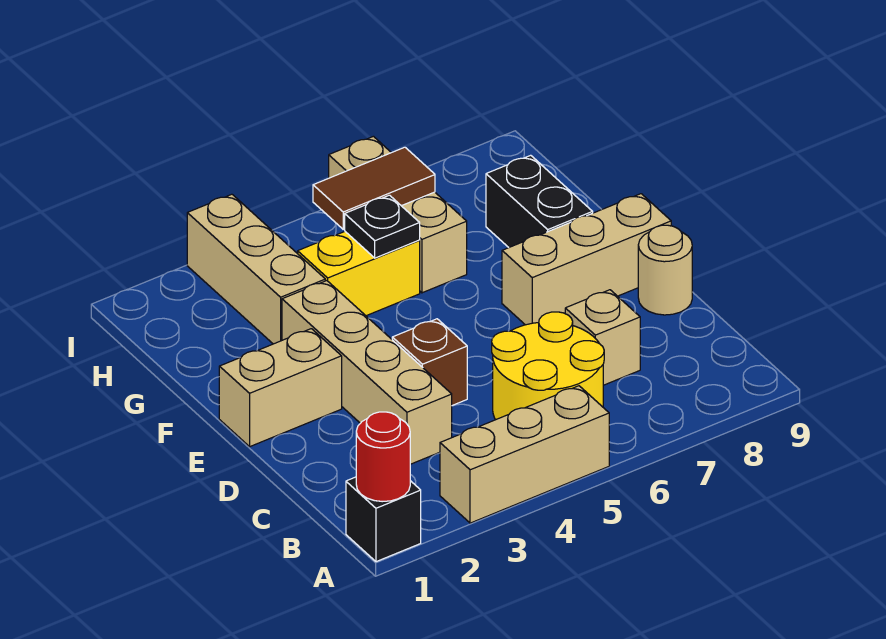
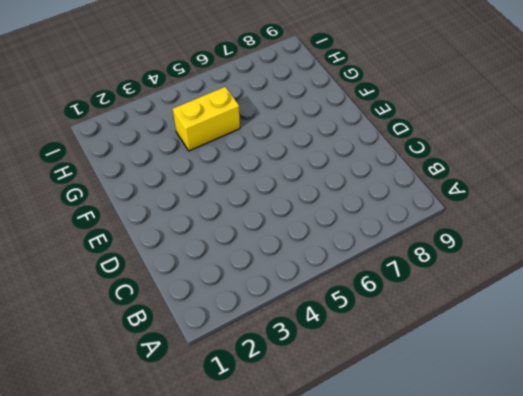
none -> black brick A1 level 1
none -> tan brick A3:A5 level 1
none -> yellow round brick B5:C6 level 1

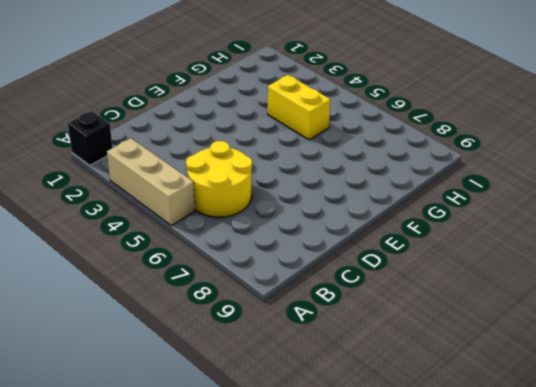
none -> tan brick C3:F3 level 1
none -> tan brick C7 level 1
none -> brown brick D4 level 1

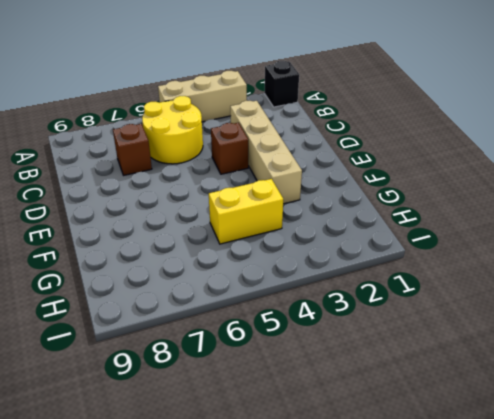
brown brick C7 level 1 -> tan brick C7 level 1
none -> tan round brick D9 level 1
none -> tan brick E1:E2 level 1
none -> tan brick E7:E9 level 1

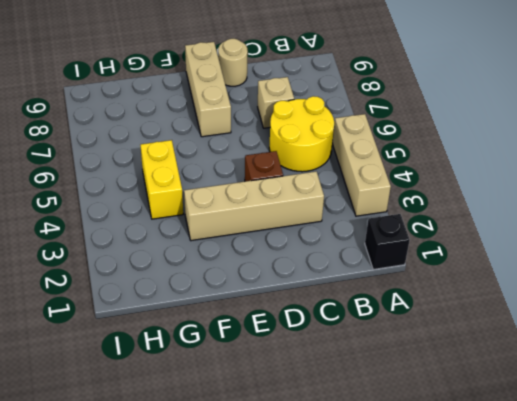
none -> tan brick E1:E2 level 1
none -> black brick F8:G8 level 1
none -> tan brick G3:I3 level 1

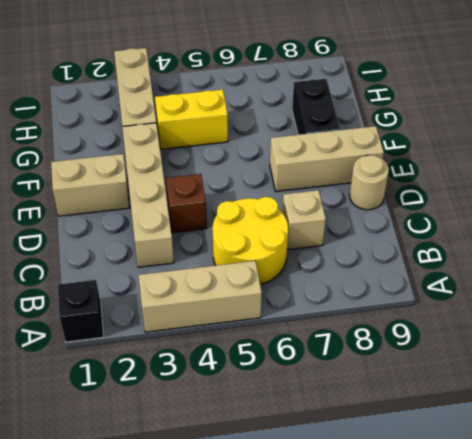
none -> tan brick G6:I6 level 1
none -> red round brick A1 level 2
none -> black plate G5 level 2

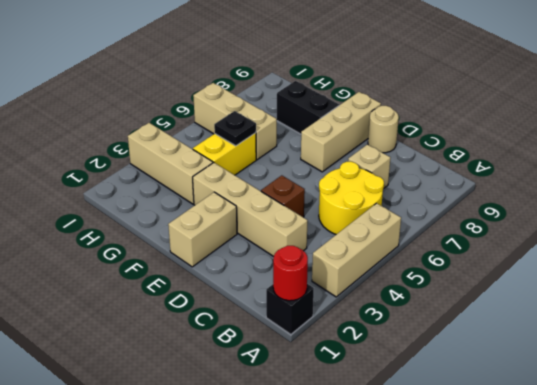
none -> brown tile H5:H6 level 2

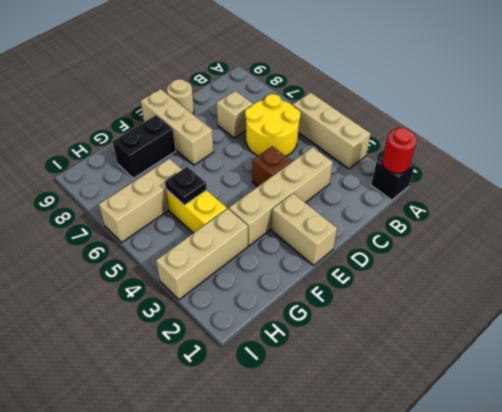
none -> brown tile H5:H6 level 2

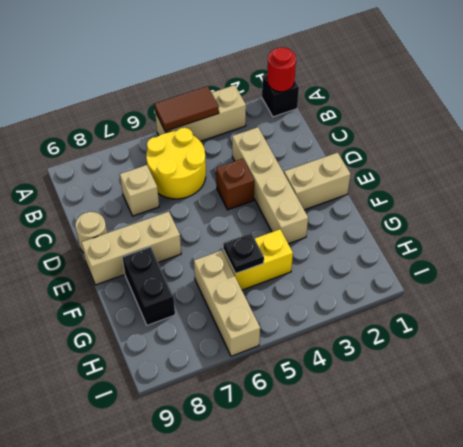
brown tile A4:A5 level 2 -> brown tile H5:H6 level 2
none -> tan brick G3:I3 level 1

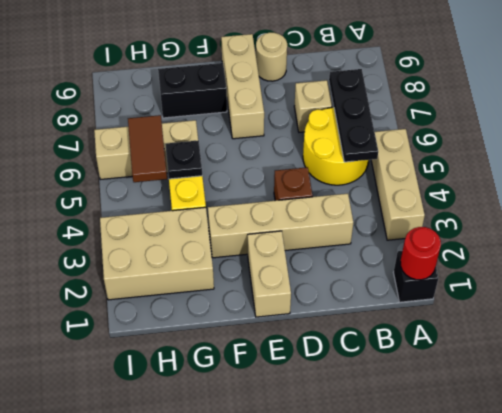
black plate B5:B7 level 2 -> none
tan brick G2:I3 level 1 -> tan brick G3:I3 level 1

